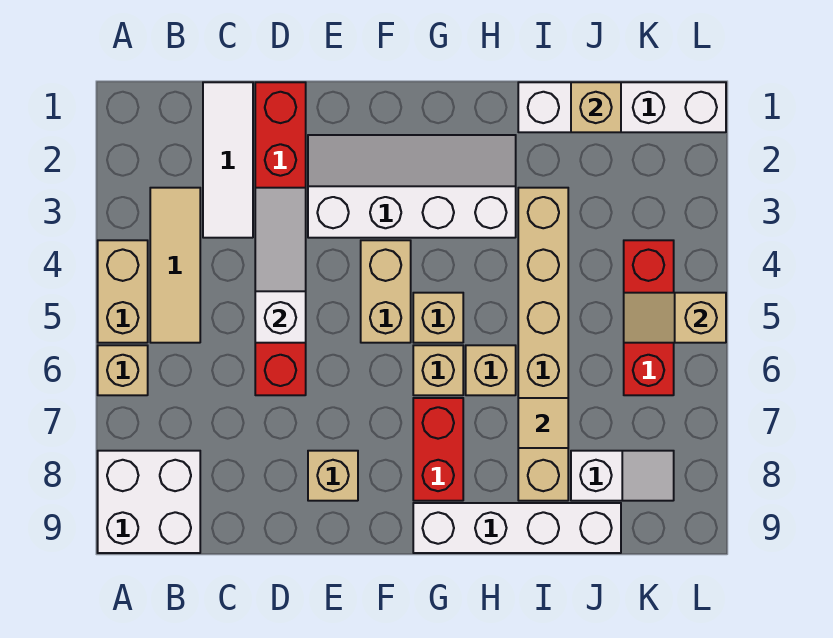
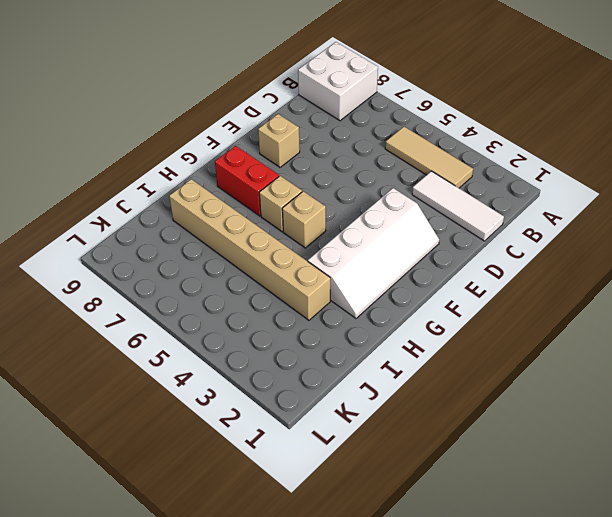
none -> tan brick A4:A5 level 1
none -> tan brick A6 level 1
none -> red brick D1:D6 level 1

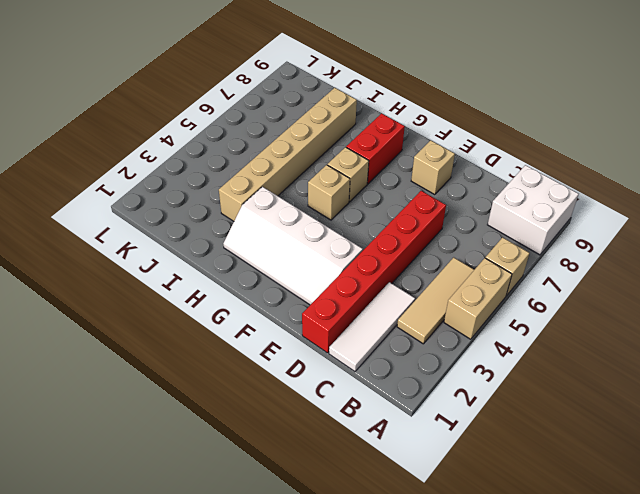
none -> tan brick F4:F5 level 1
none -> white brick G9:J9 level 1
none -> tan brick H6 level 1

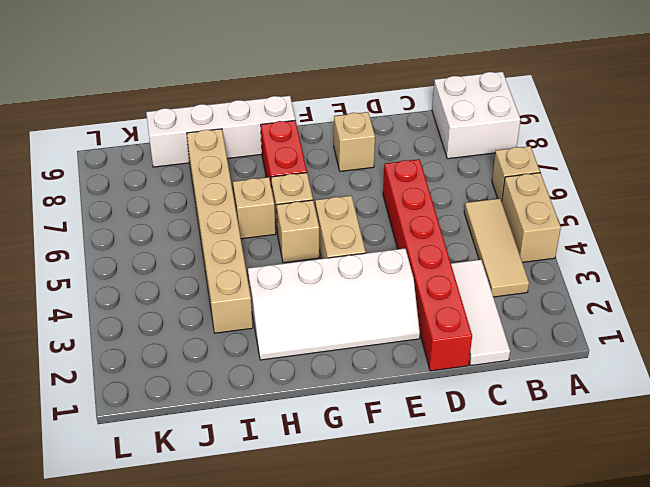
none -> white brick I1:L1 level 1
none -> white slope J8:K8 level 1 top J
none -> red brick K4:K6 level 1

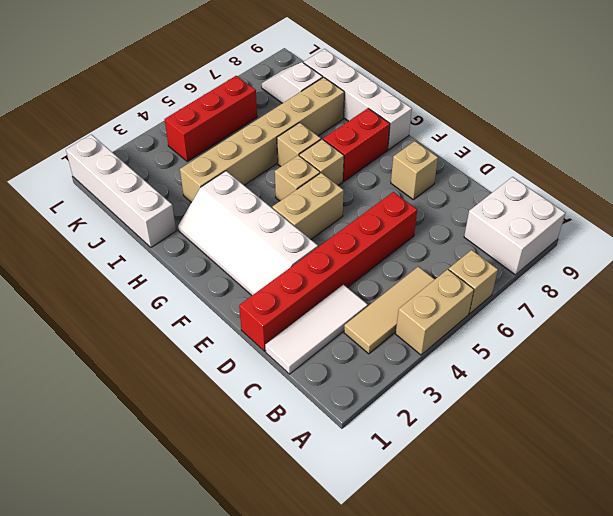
none -> white slope D3:D5 level 2 top 5
none -> tan tile I7 level 2
none -> tan brick J1 level 2

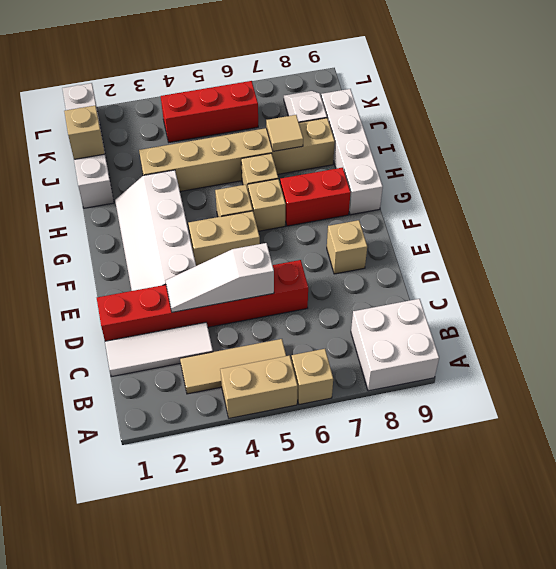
none -> tan slope K5:L5 level 2 top L

